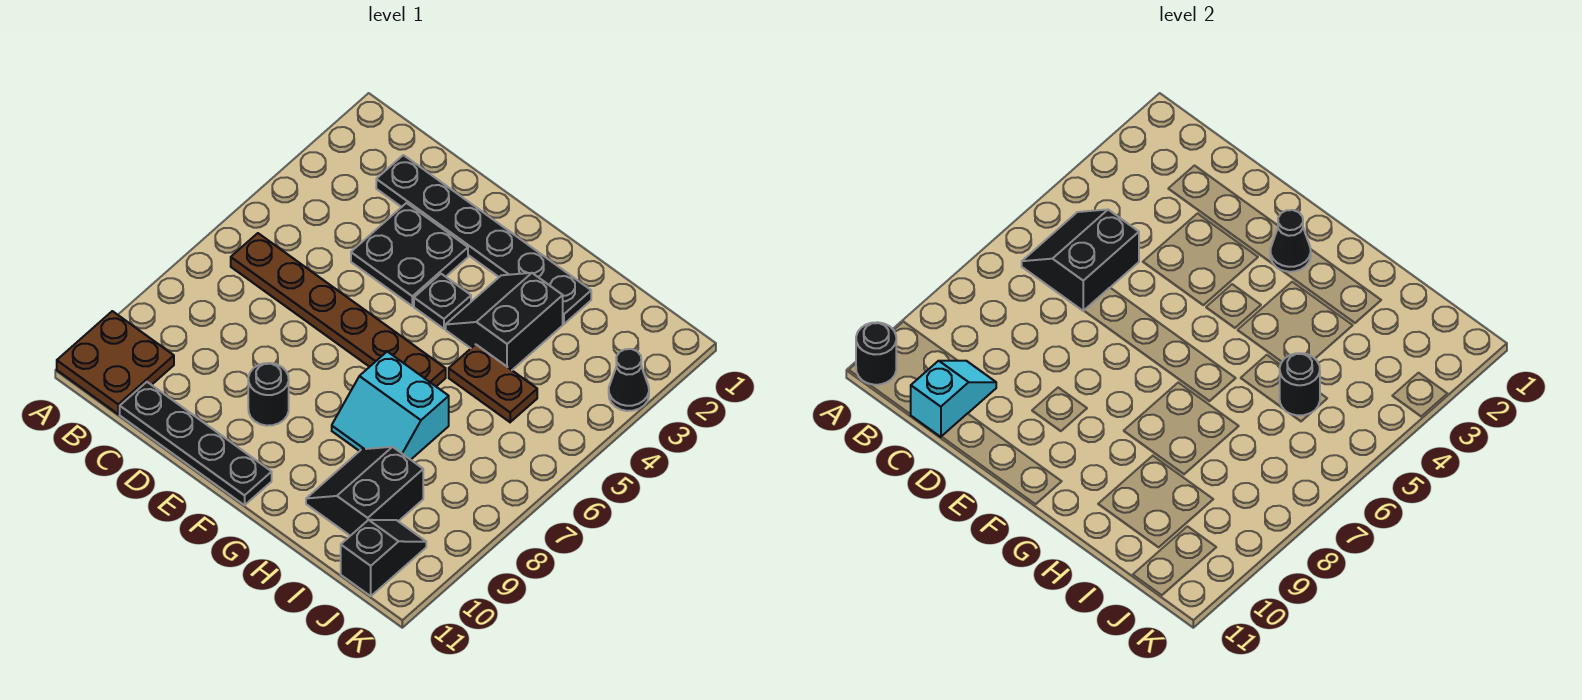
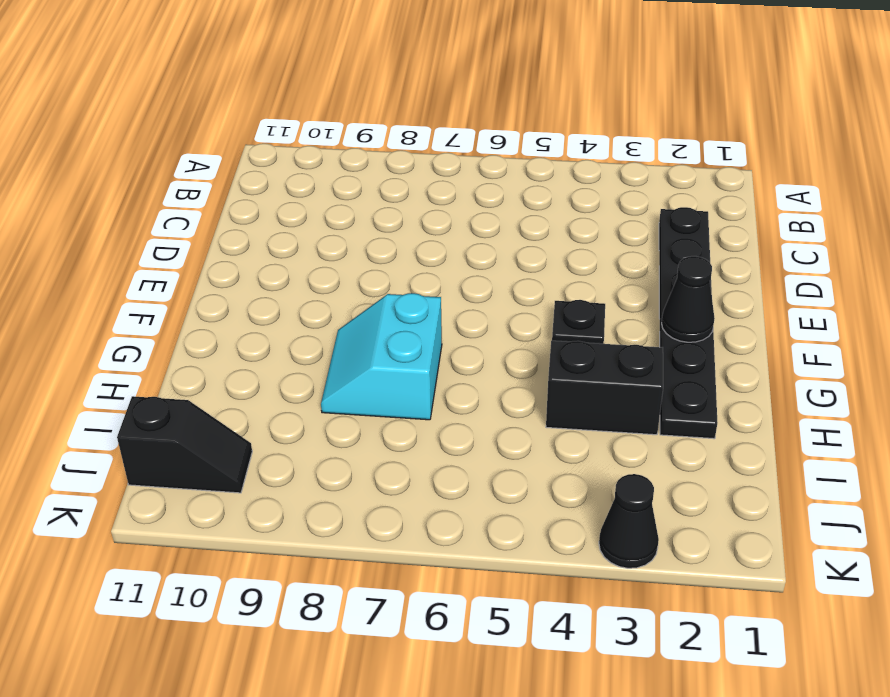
none -> brown plate A10:B11 level 1
none -> brown plate B6:G6 level 1
none -> black plate C11:F11 level 1

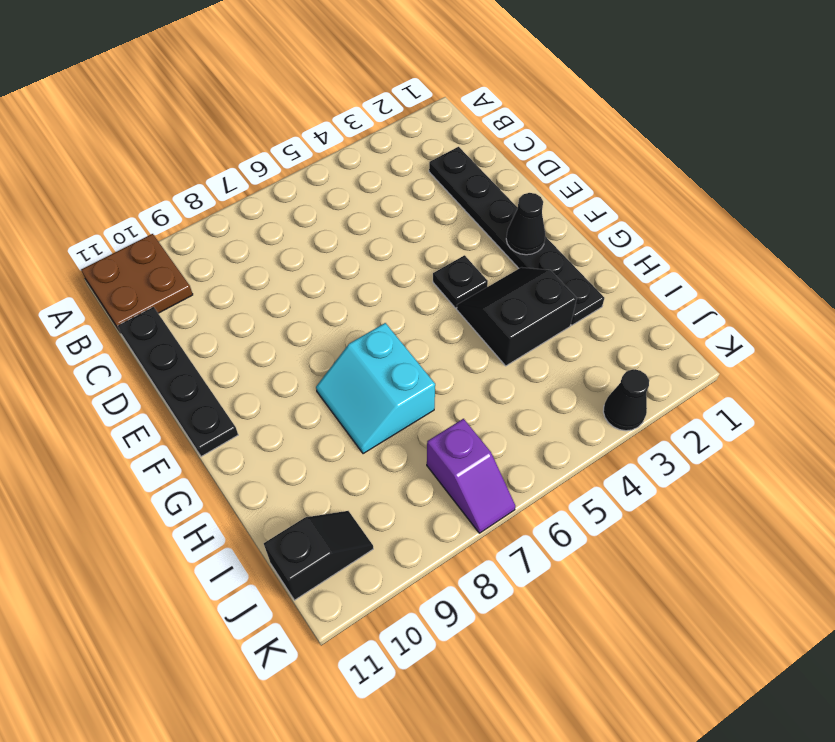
purple slope J7:K7 level 1 top J -> none
none -> brown plate B6:G6 level 1
none -> black plate D3:E4 level 1
none -> black round brick E9 level 1

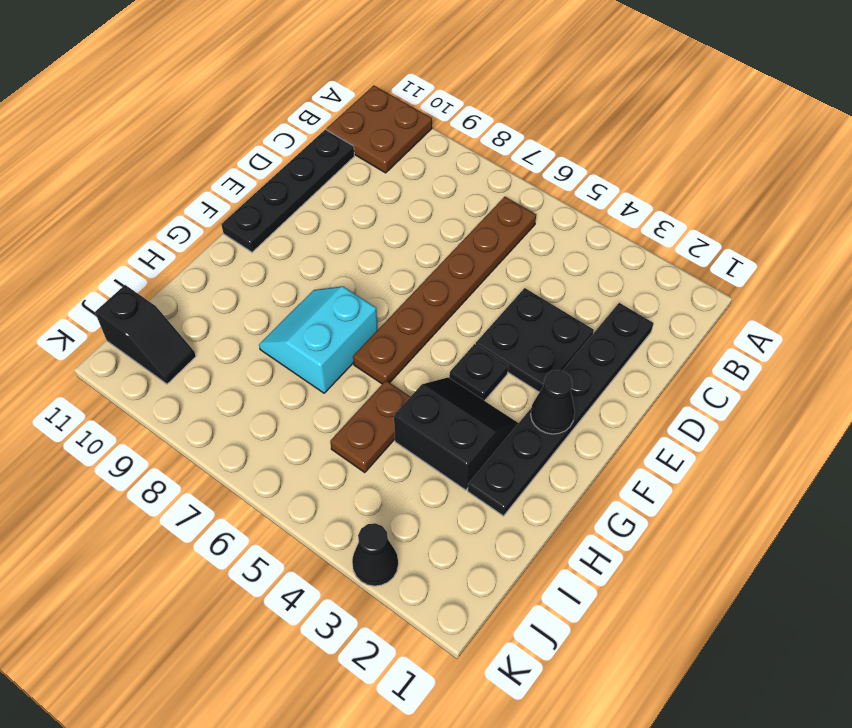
none -> black round brick E9 level 1
none -> black slope H9:I10 level 1 top I
none -> black round brick A11 level 2

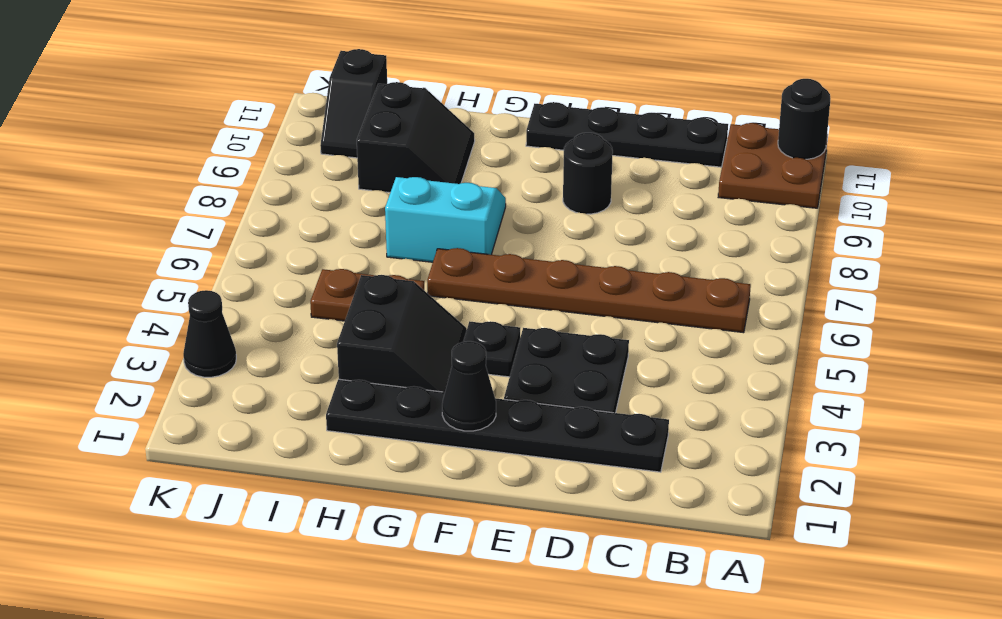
none -> black slope B5:C6 level 2 top C
none -> cyan slope C10:C11 level 2 top 11
none -> black round brick I5 level 2

